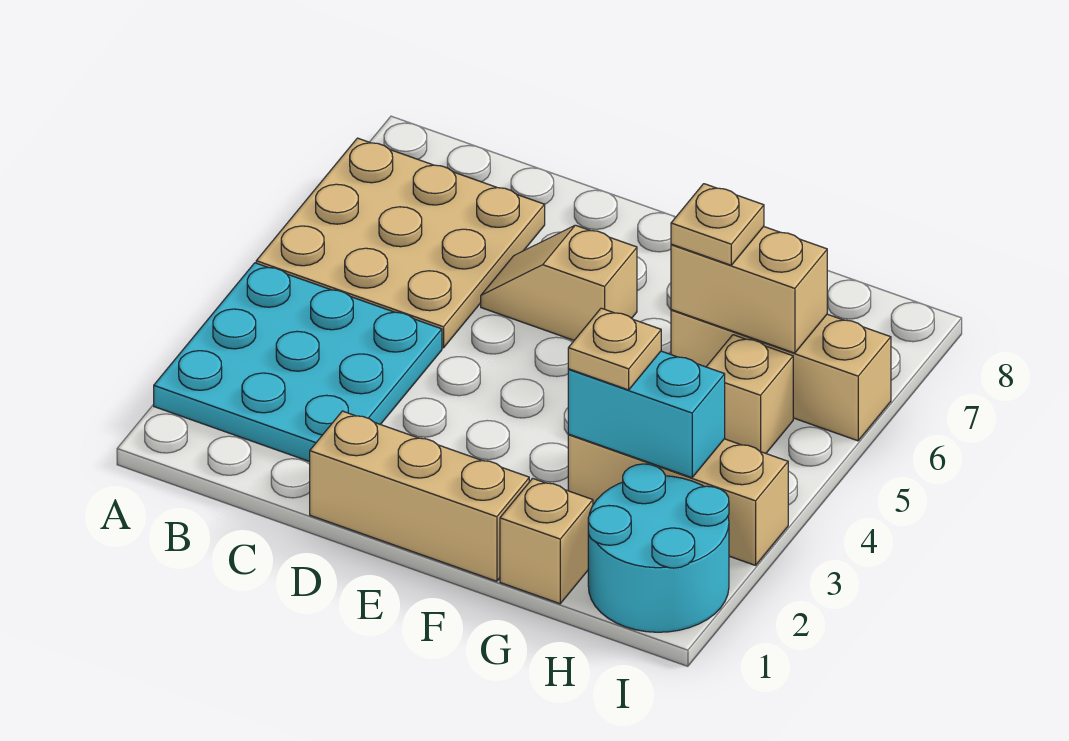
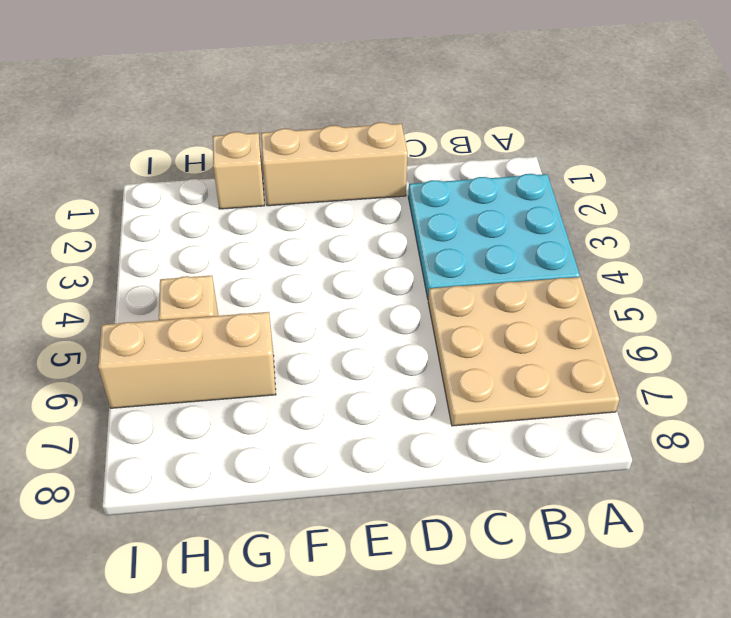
none -> tan slope D6:E6 level 1 top E
none -> tan brick G3:I3 level 1
none -> cyan round brick H1:I2 level 1

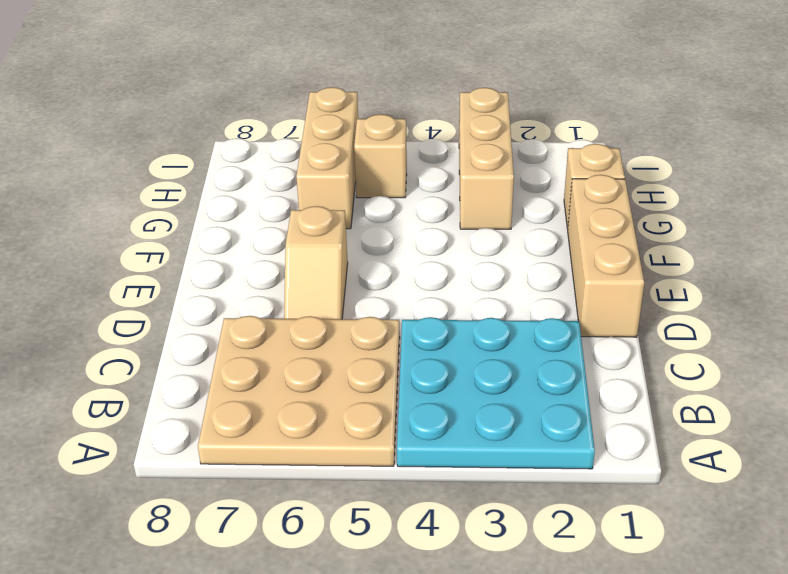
none -> cyan round brick H1:I2 level 1
none -> cyan brick G3:H3 level 2
none -> tan brick G6:H6 level 2

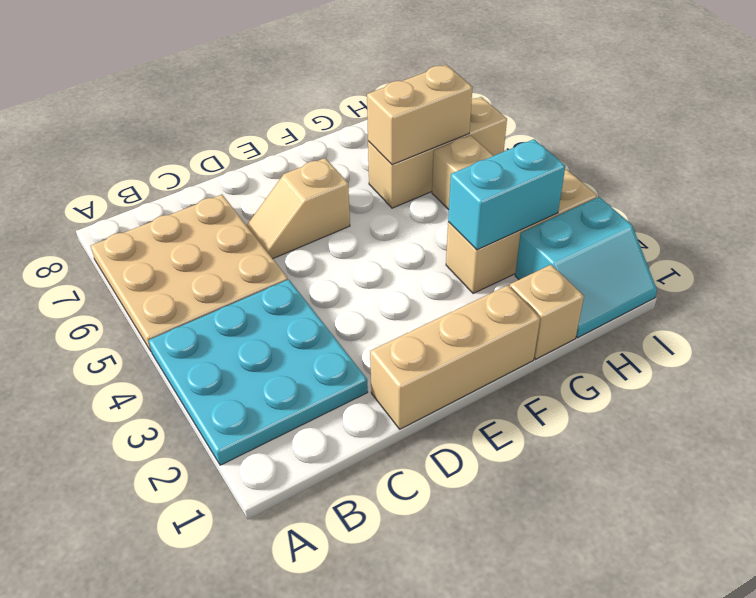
cyan slope H1:I2 level 1 top 2 -> cyan round brick H1:I2 level 1
none -> tan plate G3 level 3
none -> tan plate G6 level 3

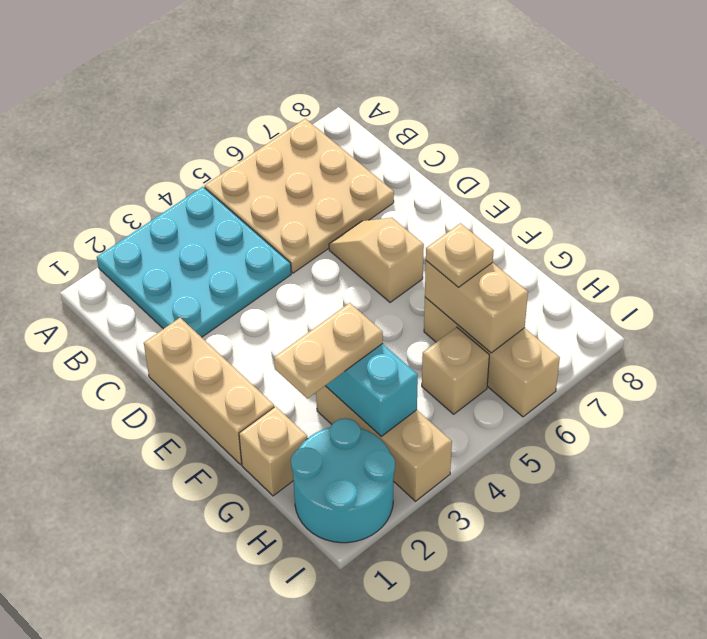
tan plate G2:G3 level 3 -> tan plate G3 level 3

